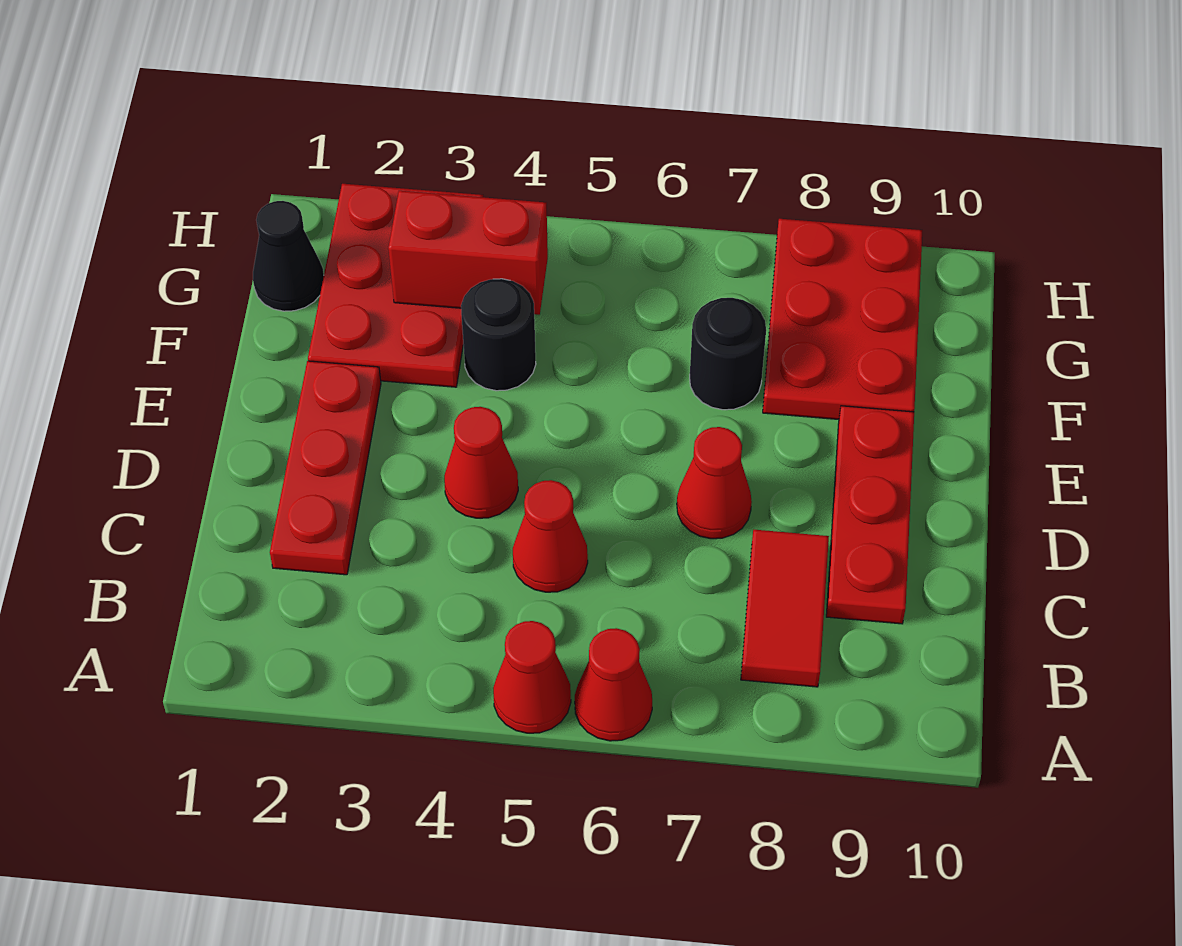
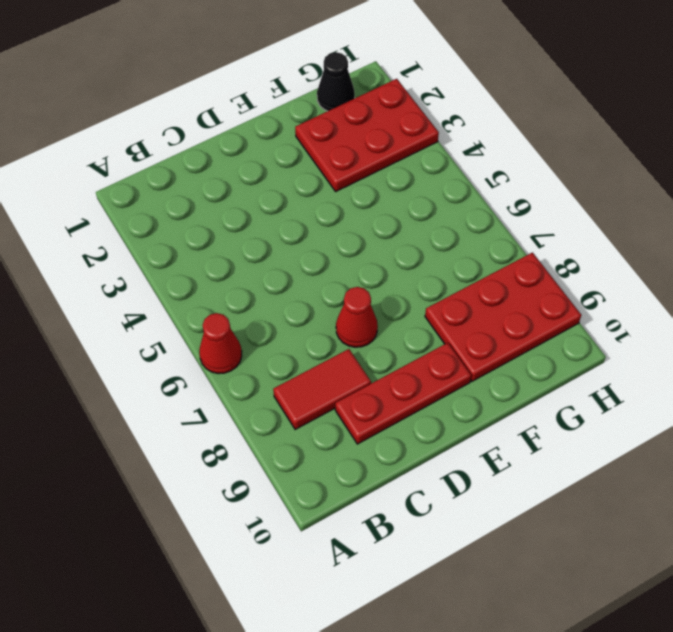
none -> red cone A5 level 1
none -> red plate C2:E2 level 1
none -> red cone C5 level 1

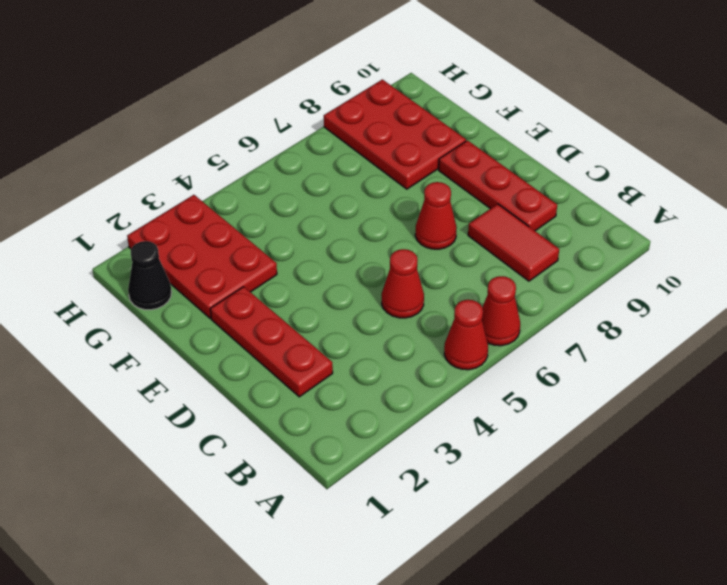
none -> red cone D4 level 1
none -> black round brick F4 level 1
none -> black round brick F7 level 1

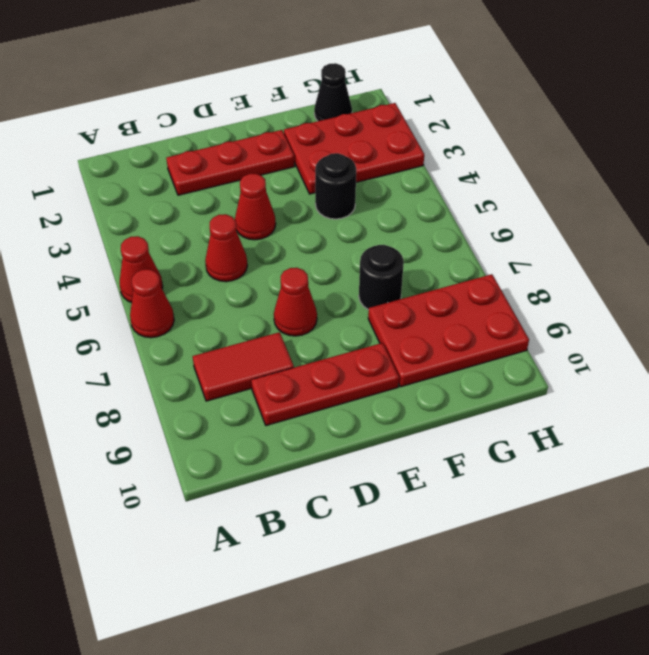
none -> red brick G3:G4 level 2

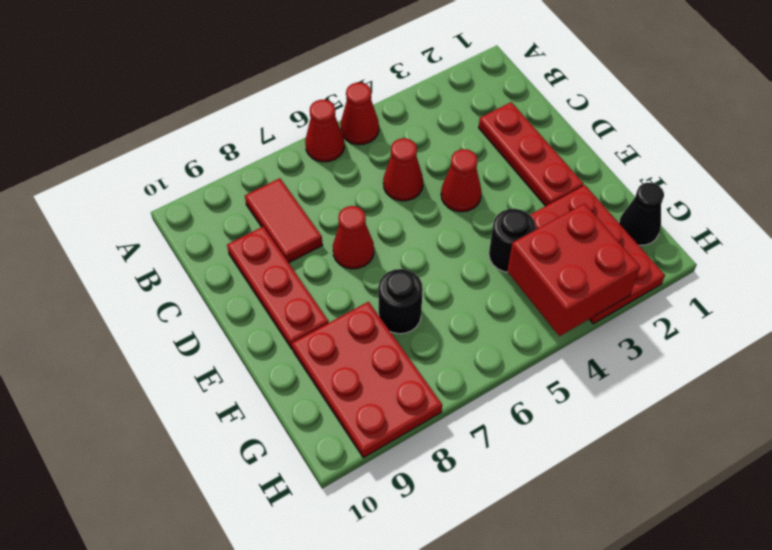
red brick G3:H4 level 2 -> red brick G3:G4 level 2

